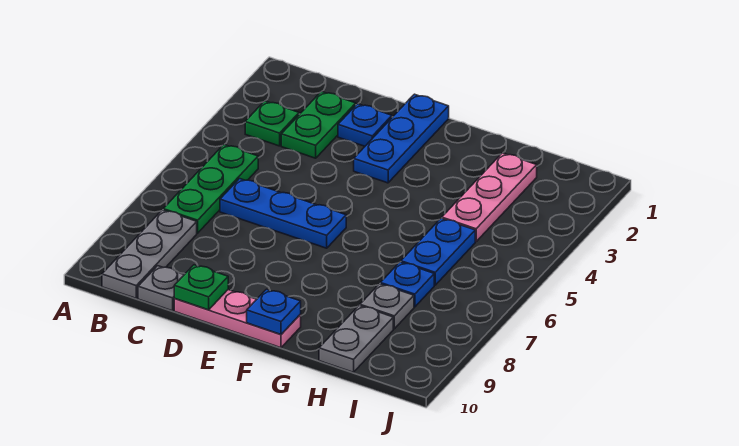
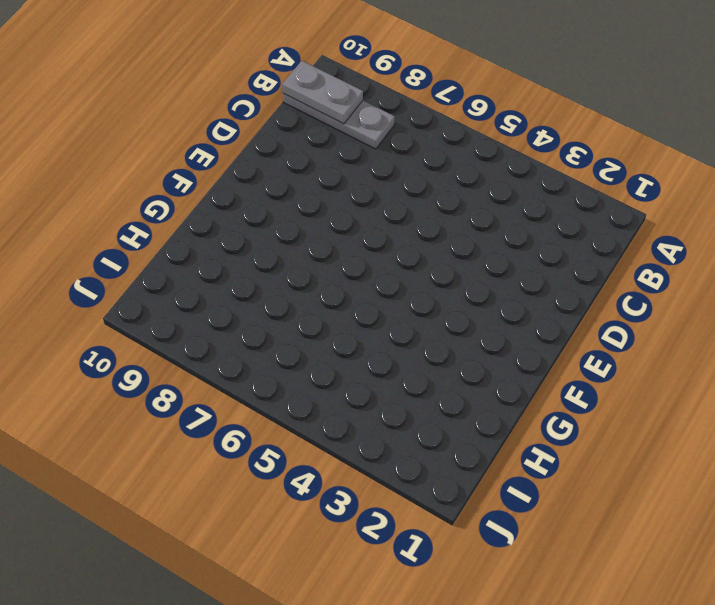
grey plate B9:B10 level 2 -> grey plate H9:H10 level 1
none -> green plate B3 level 1
none -> green plate B5:B7 level 1
none -> green plate C2:C3 level 1

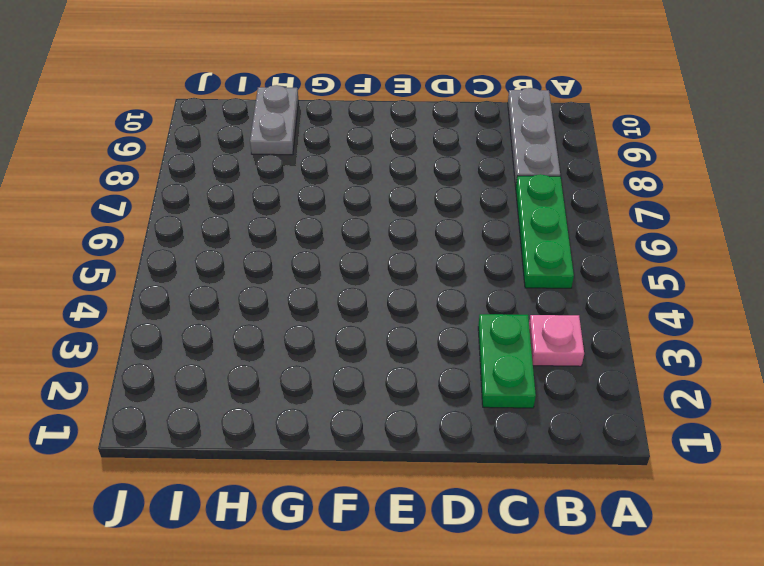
pink plate B3 level 1 -> green plate B3 level 1
none -> blue plate C6:E6 level 1
none -> grey plate C10 level 1
none -> blue plate D2 level 1

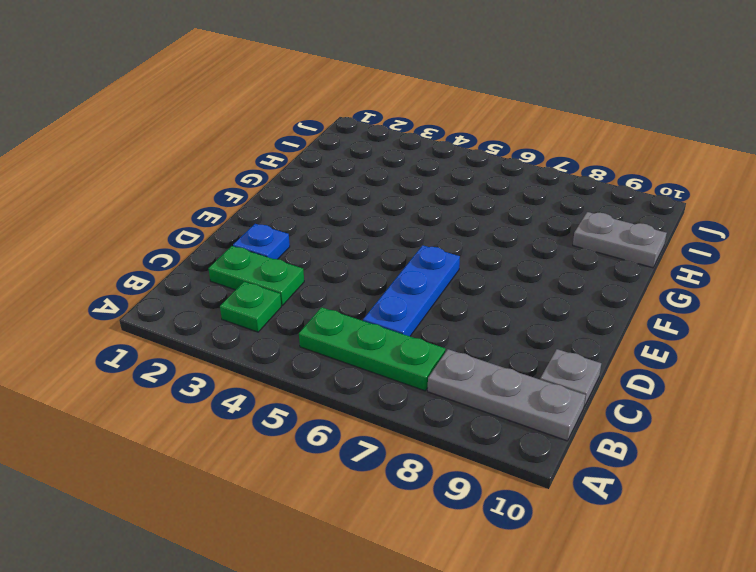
none -> pink plate D10:F10 level 1
none -> blue plate E1:E3 level 1
none -> pink plate H2:H4 level 1

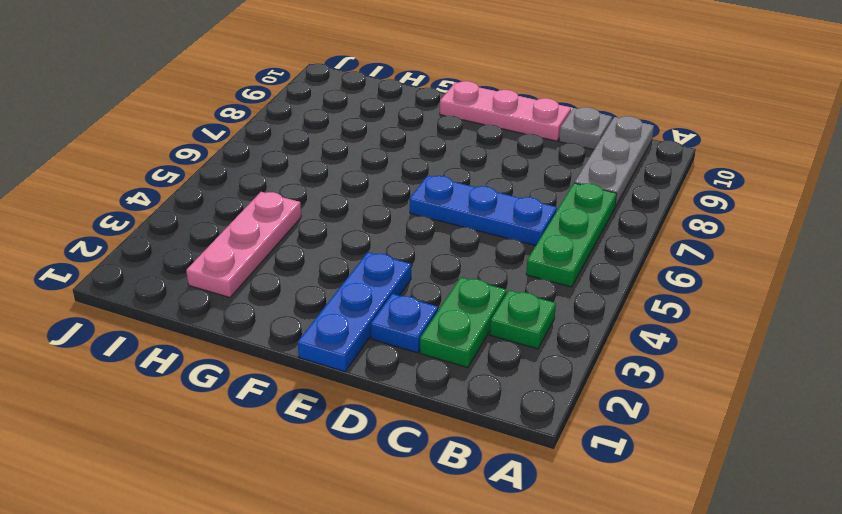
none -> blue plate H5:H6 level 1
none -> blue plate H7 level 1
none -> grey plate H8 level 1

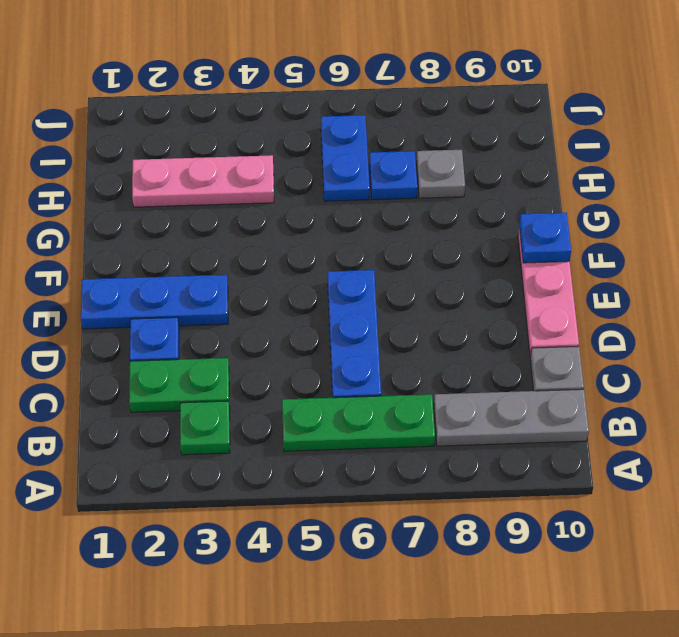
blue plate H6:I6 level 1 -> blue plate H5:H6 level 1
none -> grey plate H9:H10 level 1
none -> green plate D10 level 2

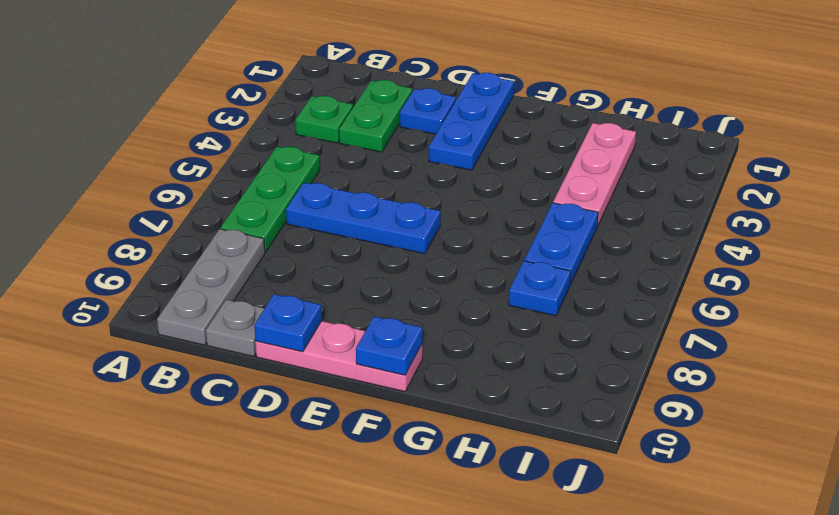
blue plate D10 level 2 -> green plate D10 level 2
none -> grey plate H8 level 1
none -> grey plate H9:H10 level 1

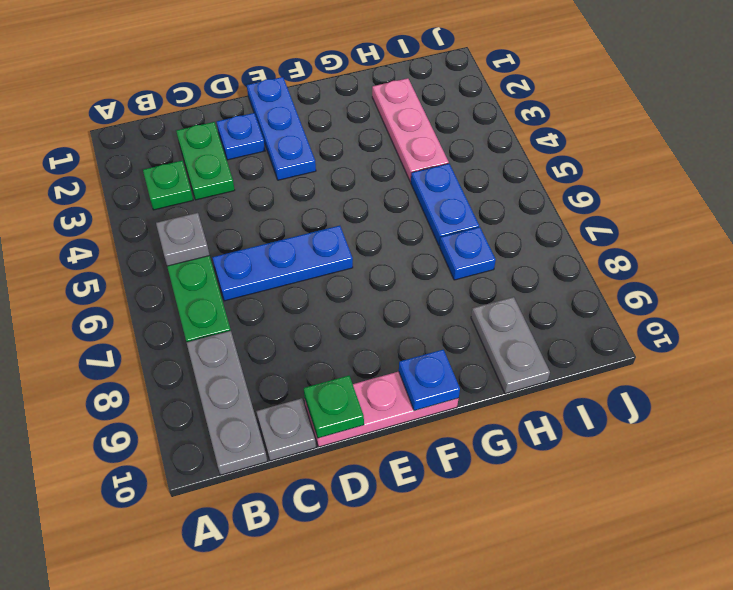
grey plate B5 level 2 -> grey plate H8 level 1

